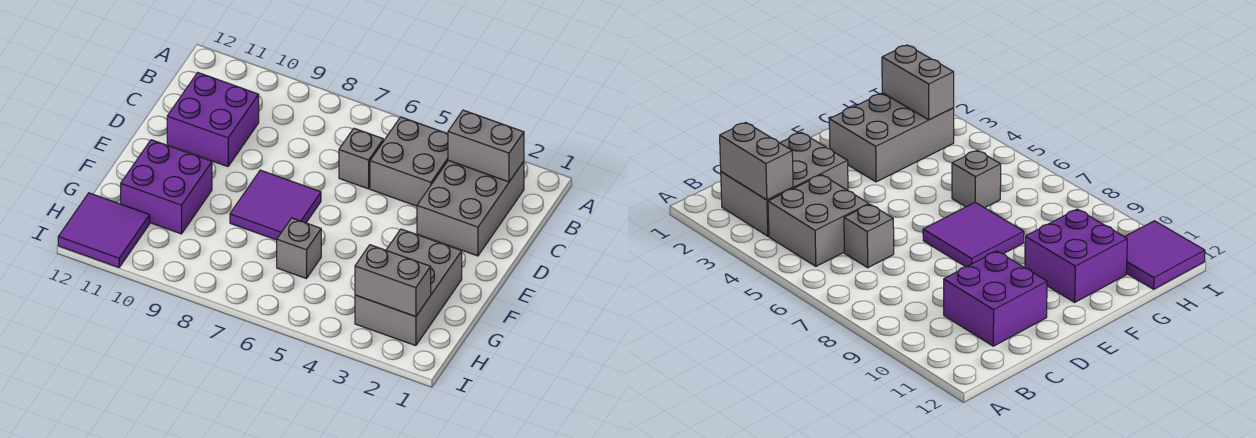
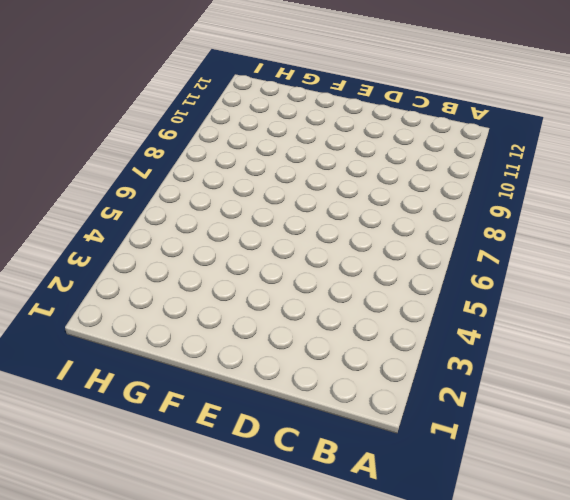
none -> grey brick B2:D3 level 1
none -> grey brick B4:C5 level 1

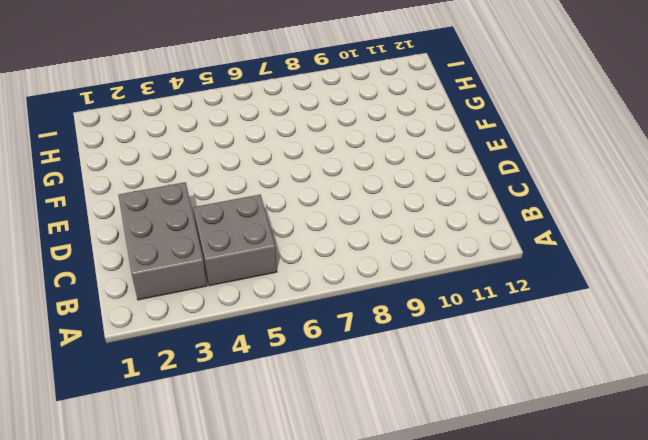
none -> grey brick C6 level 1
none -> purple brick C10:D11 level 1

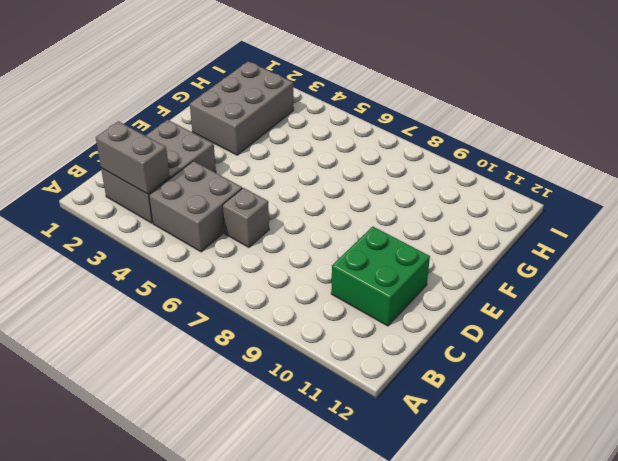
green brick C10:D11 level 1 -> purple brick C10:D11 level 1
none -> purple tile E7:F8 level 1
none -> purple brick F10:G11 level 1

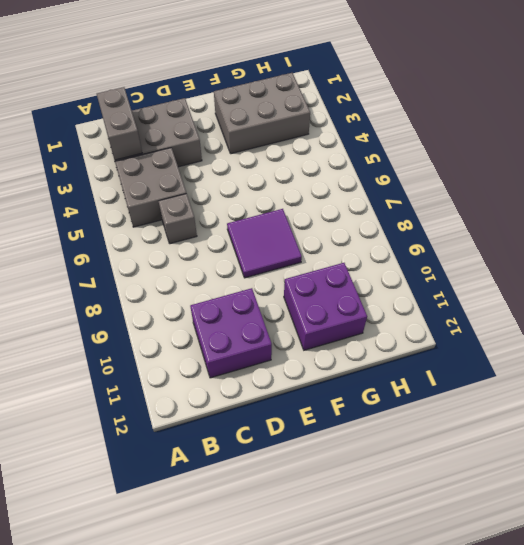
none -> grey brick G6 level 1
none -> purple tile H11:I12 level 1

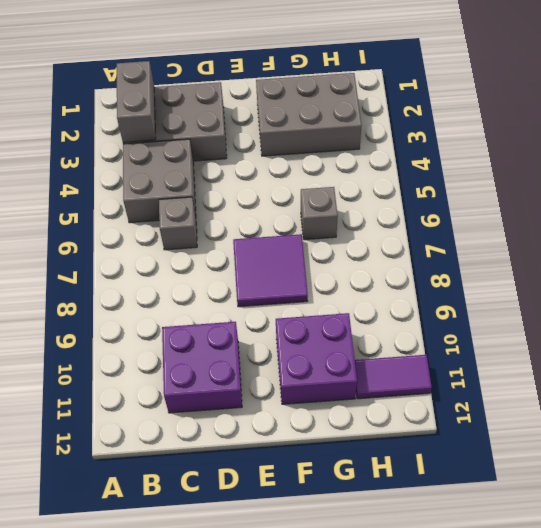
purple tile H11:I11 level 1 -> purple tile H11:I12 level 1
none -> grey brick H2:H3 level 2

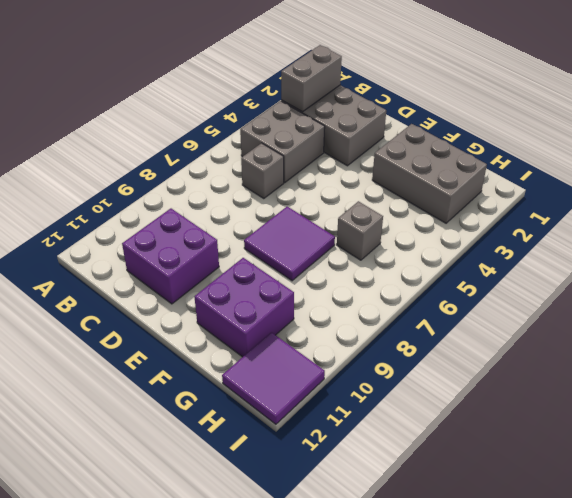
none -> grey brick H2:H3 level 2

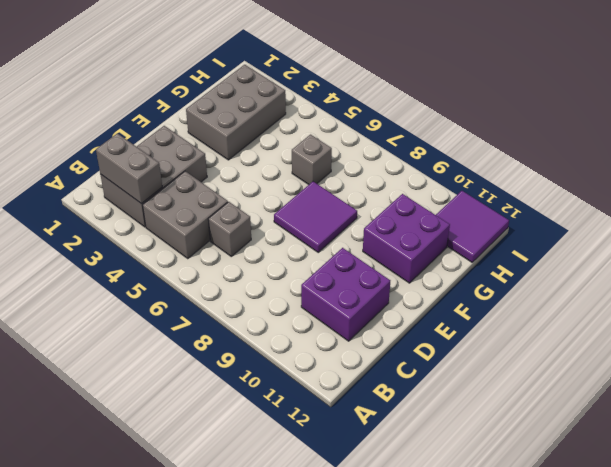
none -> grey brick H2:H3 level 2

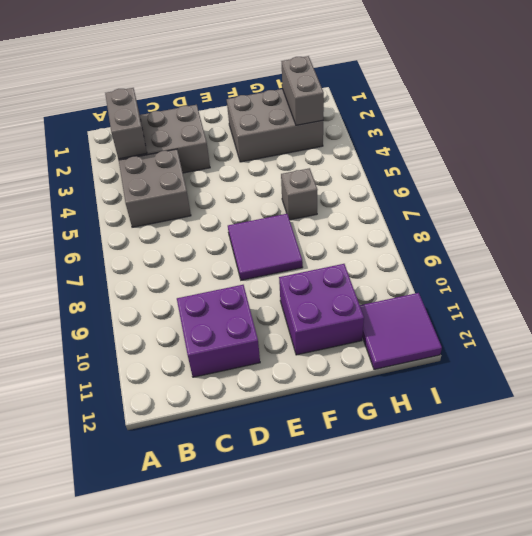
none -> grey brick C6 level 1

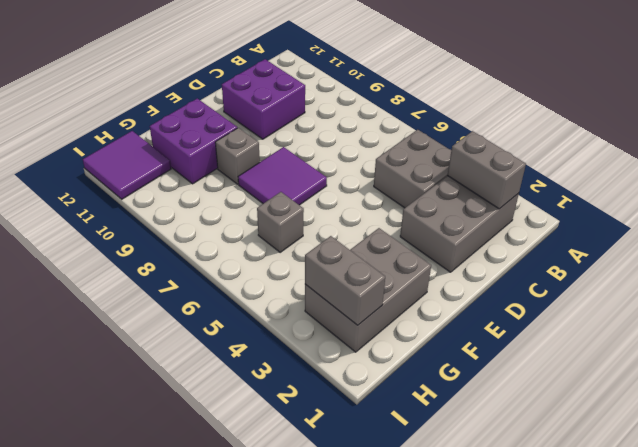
grey brick F9 level 1 -> grey brick C6 level 1

